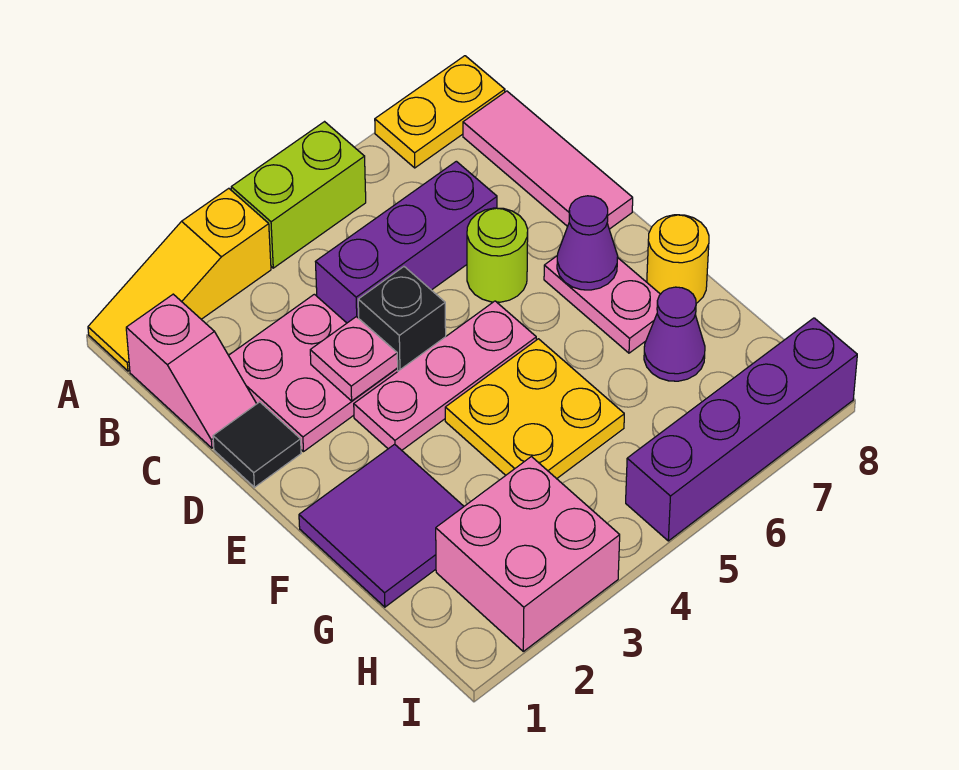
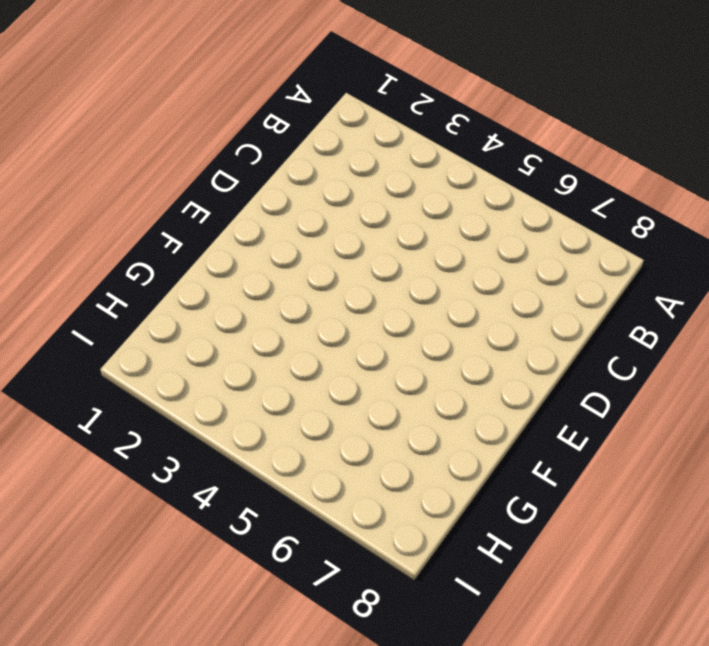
none -> yellow slope A1:A3 level 1 top 3
none -> lime brick A4:A5 level 1
none -> yellow plate A7:A8 level 1

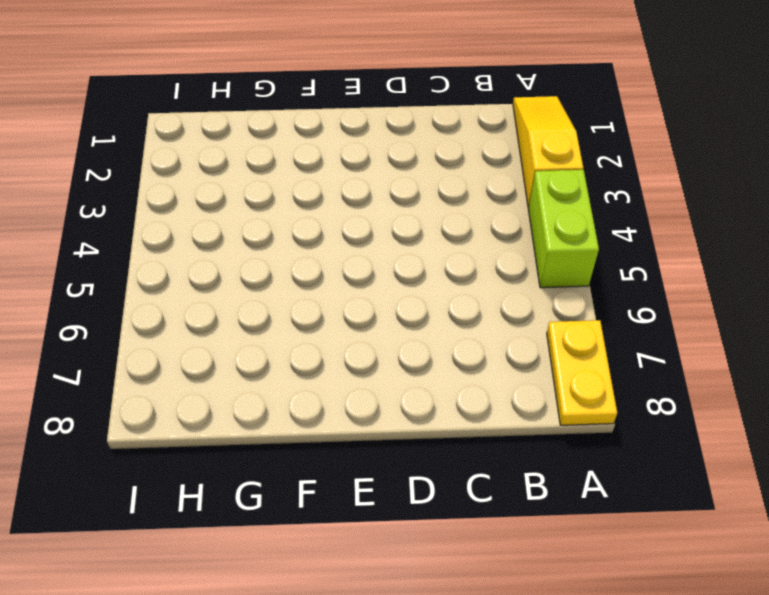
none -> pink slope B1:C1 level 1 top B
none -> pink tile B8:D8 level 1
none -> pink plate C2:D3 level 1

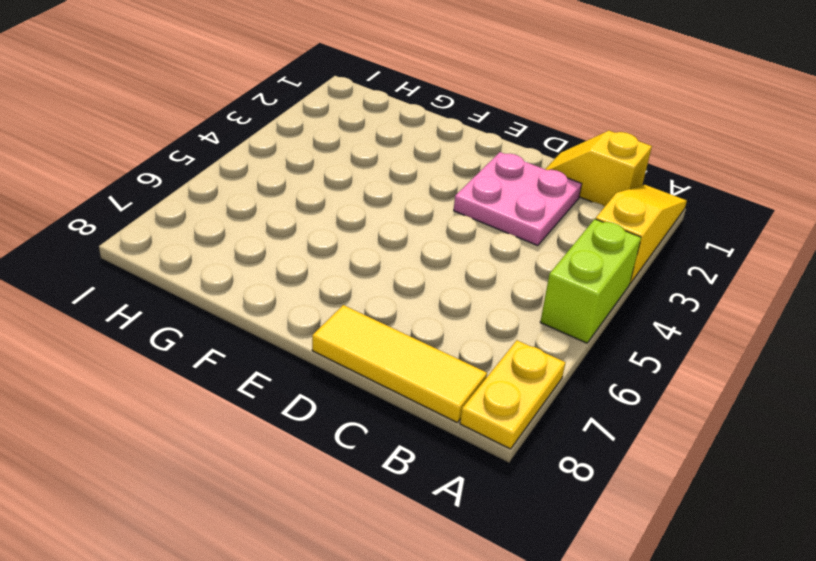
yellow slope B1:C1 level 1 top B -> pink slope B1:C1 level 1 top B
yellow tile B8:D8 level 1 -> pink tile B8:D8 level 1
none -> purple brick C4:C6 level 1
none -> black tile D1 level 1
none -> black brick D4 level 1

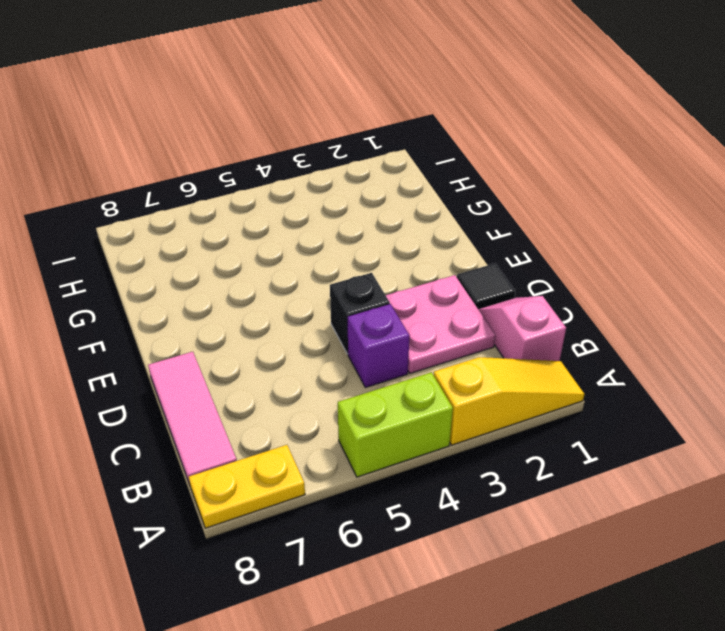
purple brick C4 level 1 -> purple brick C4:C6 level 1
none -> lime round brick D6 level 1
none -> pink plate E3:E5 level 1
none -> pink plate E7:F7 level 1

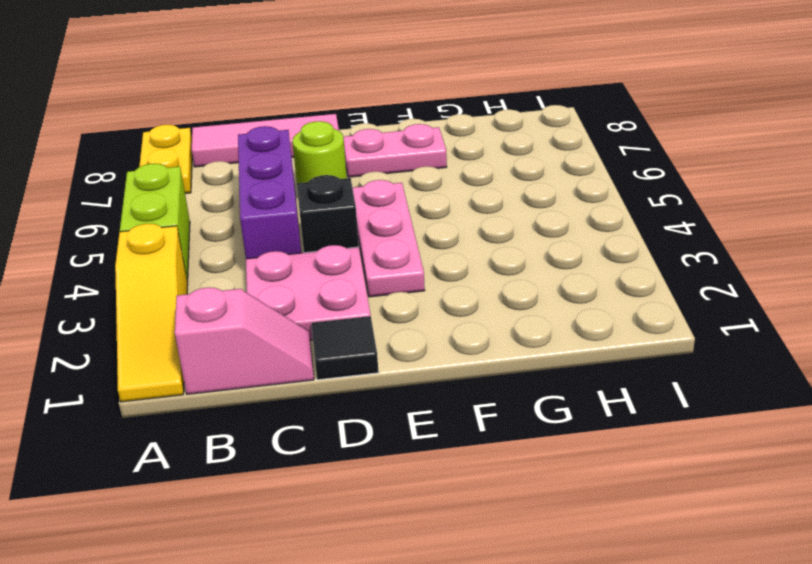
none -> purple tile F1:G2 level 1
none -> yellow plate F4:G5 level 1
none -> yellow round brick F8 level 1

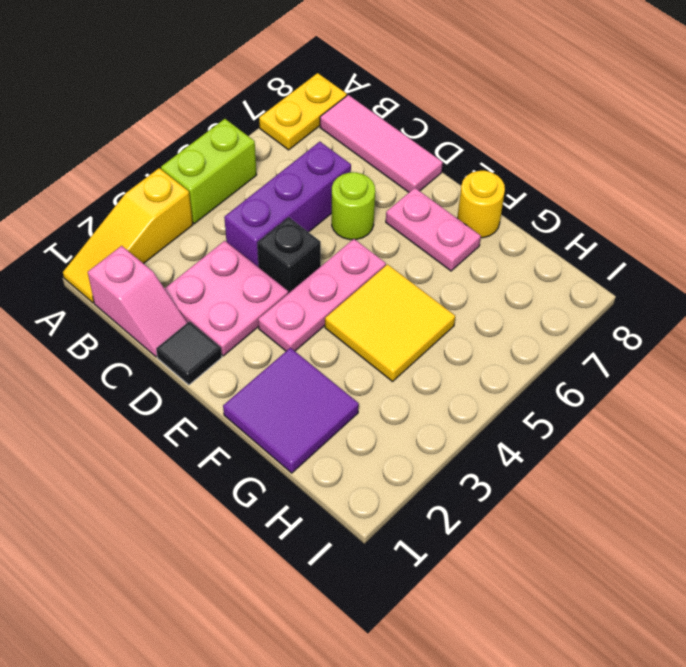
yellow tile F4:G5 level 1 -> yellow plate F4:G5 level 1
none -> purple cone G7 level 1
none -> pink brick H2:I3 level 1
none -> purple brick I5:I8 level 1

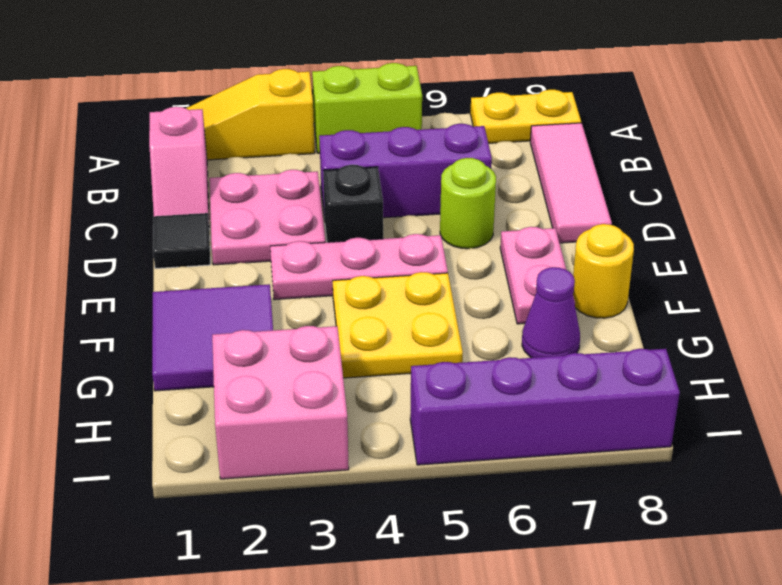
none -> pink plate D3 level 2
none -> purple cone E7 level 2

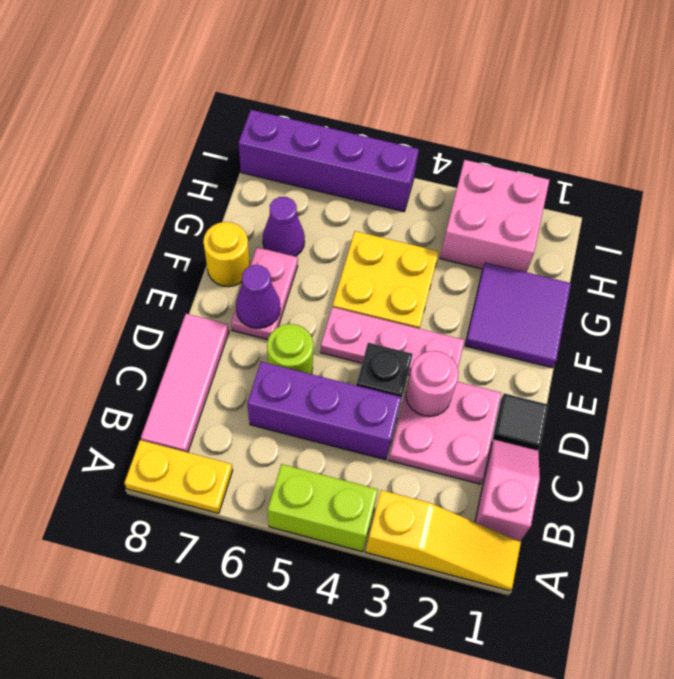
pink round brick D3 level 2 -> pink plate D3 level 2

